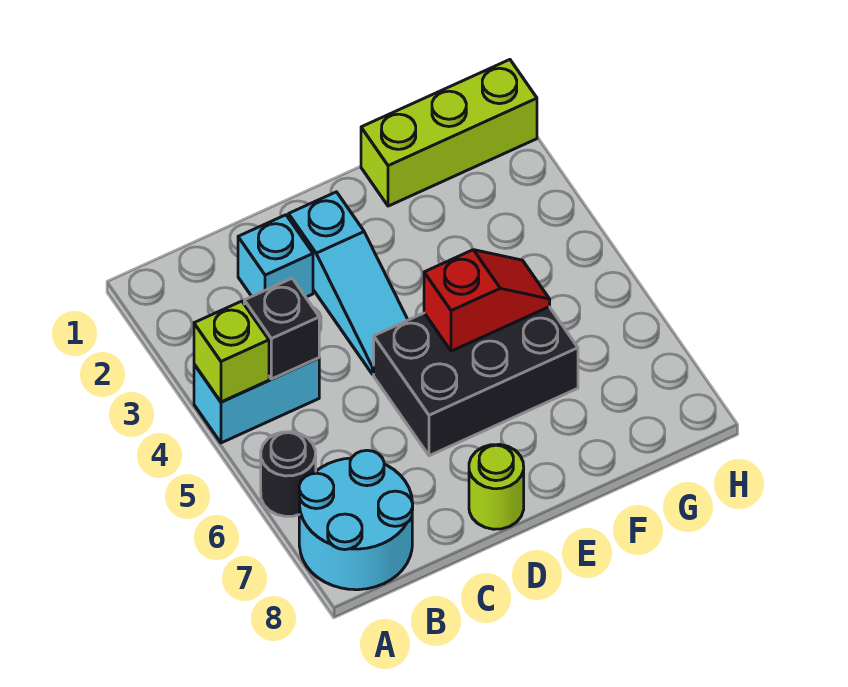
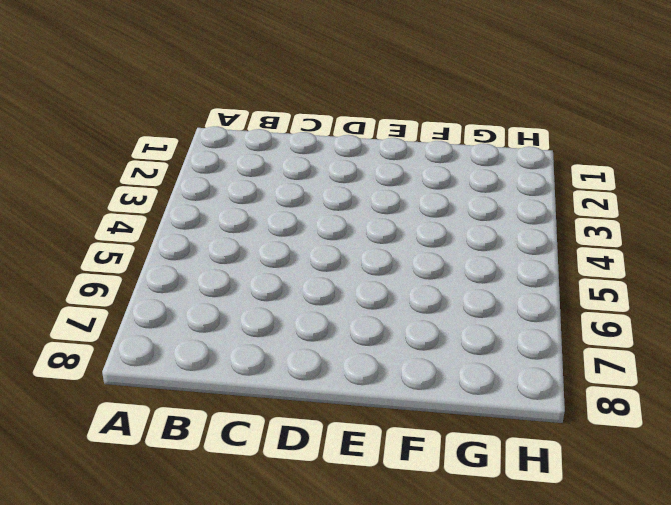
none -> cyan brick A4:B4 level 1
none -> black round brick A6 level 1

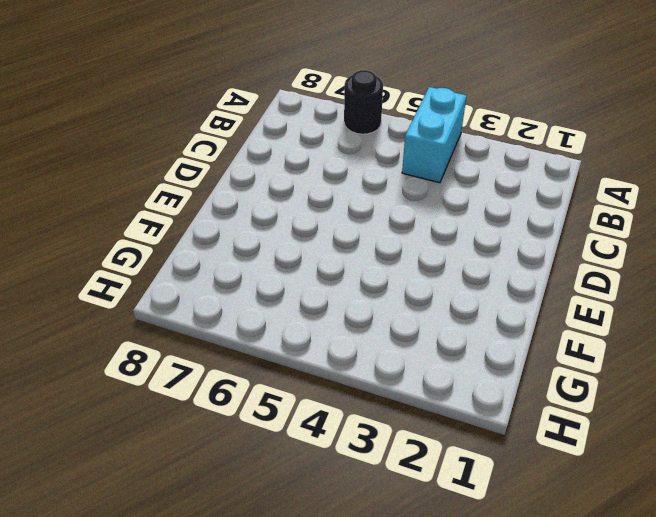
none -> cyan round brick A7:B8 level 1
none -> cyan brick C2 level 1

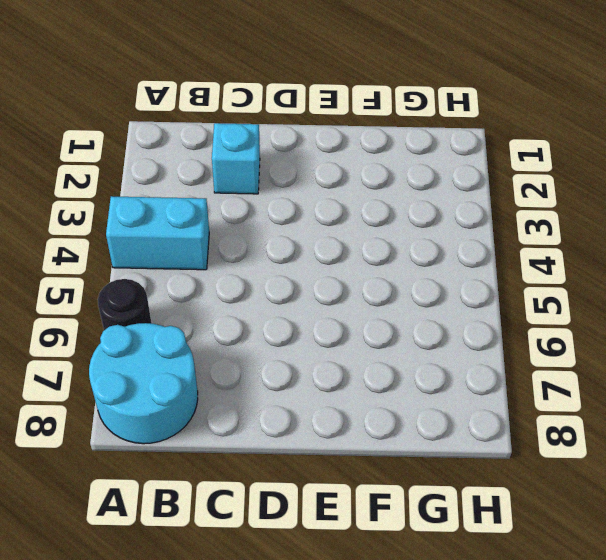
none -> cyan slope D2:D4 level 1 top 2
none -> black brick D5:F6 level 1

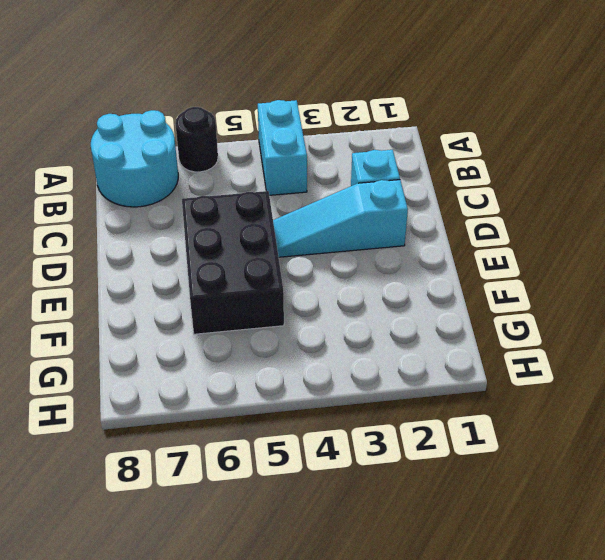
none -> lime round brick D8 level 1
none -> lime brick F1:H1 level 1

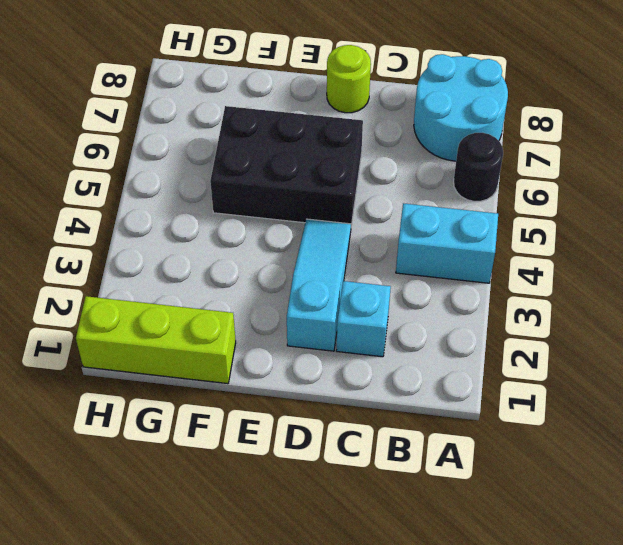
none -> lime brick A4 level 2
none -> black brick B4 level 2

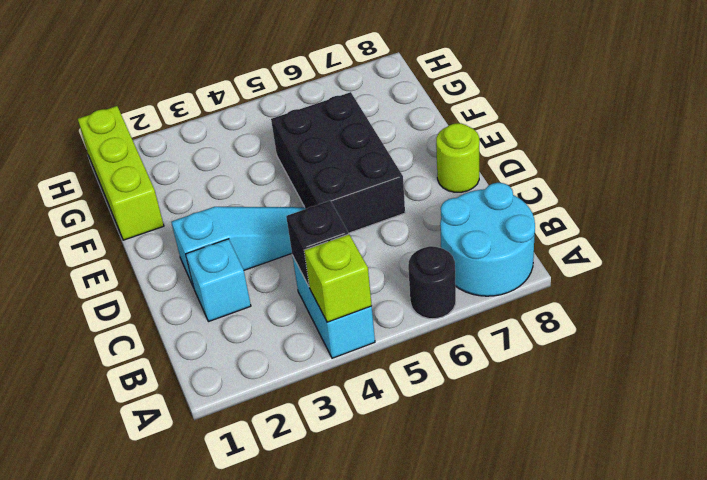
none -> red slope E5:F5 level 2 top E

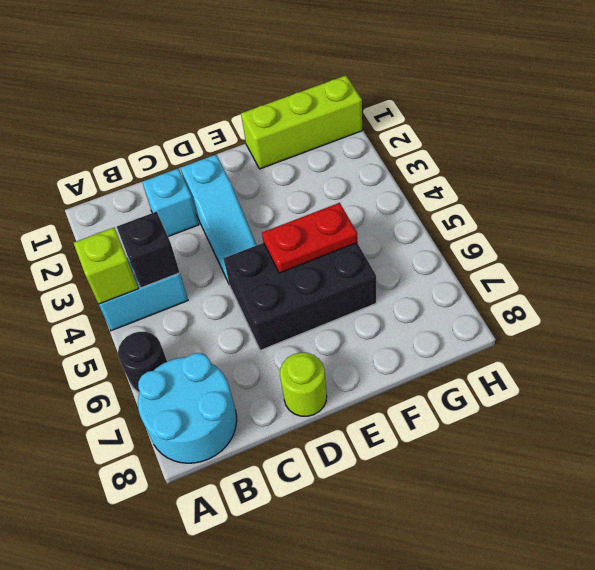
red plate E5:F5 level 2 -> red slope E5:F5 level 2 top E

